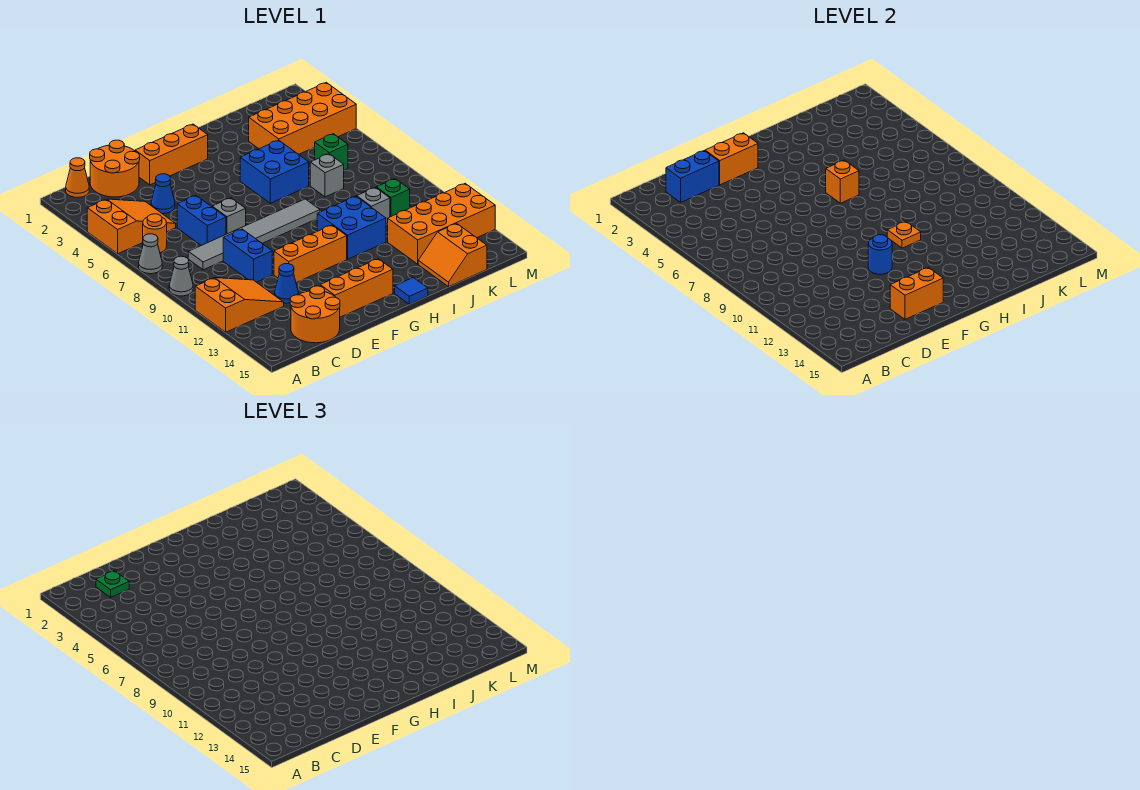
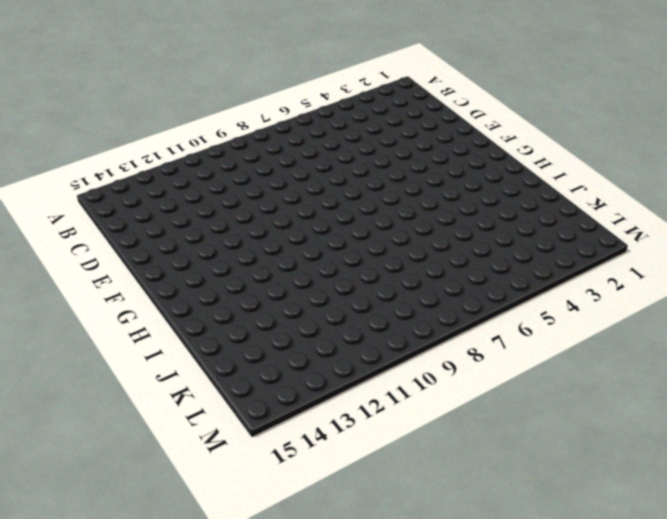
none -> orange slope A4:C5 level 1 top A
none -> grey cone A7 level 1
none -> grey cone A9 level 1
none -> orange slope A11:C12 level 1 top A

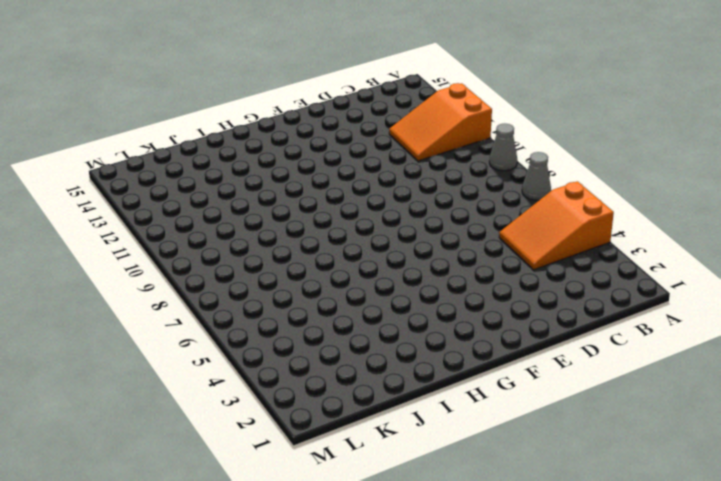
none -> orange cone B1 level 1
none -> orange round brick B6 level 1
none -> orange round brick C1:D2 level 1
none -> grey tile C8:H8 level 1

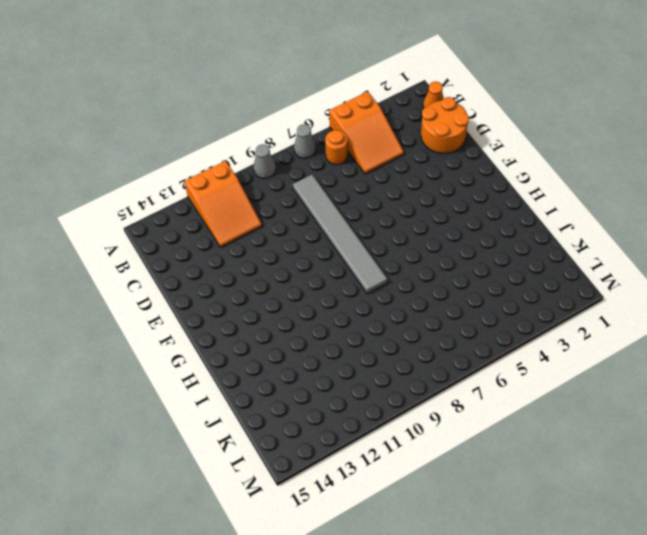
none -> orange round brick C14:D15 level 1
none -> blue cone D4 level 1
none -> blue brick D6:D7 level 1
none -> blue brick D9:D10 level 1

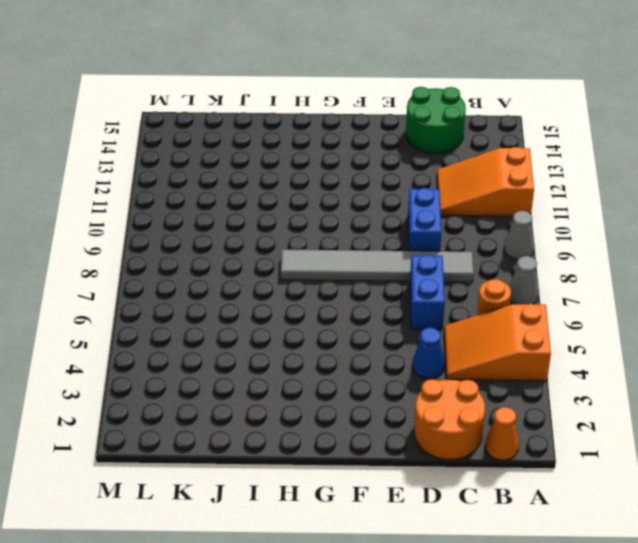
green round brick C14:D15 level 1 -> orange round brick C14:D15 level 1
none -> blue cone D12 level 1
none -> orange brick E2:G2 level 1
none -> grey brick E7 level 1
none -> orange brick E11:G11 level 1

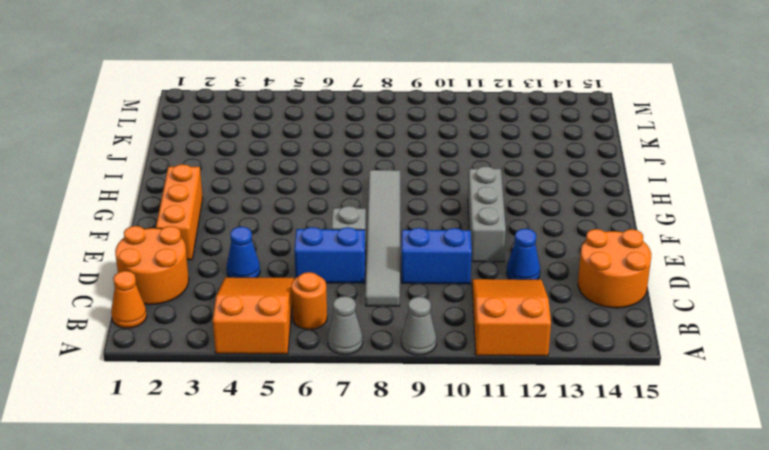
grey brick E11:G11 level 1 -> orange brick E11:G11 level 1
none -> orange brick E14:G14 level 1
none -> blue brick H5:I6 level 1
none -> blue brick H10:I11 level 1
none -> blue tile H15 level 1

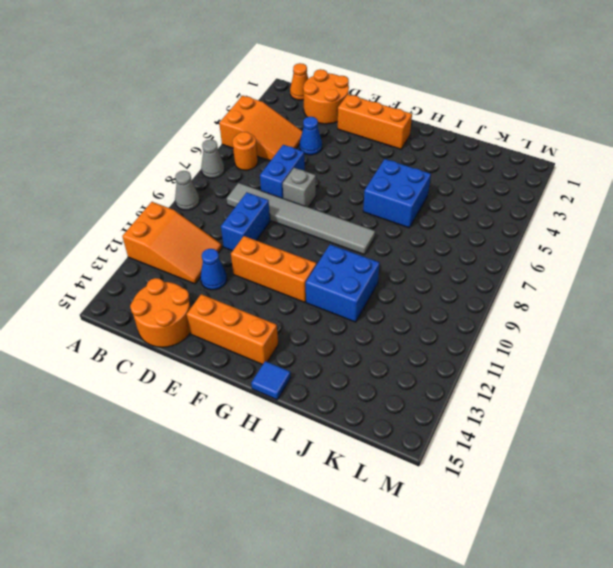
none -> orange brick J3:M4 level 1
none -> grey brick J7 level 1
none -> grey brick J10 level 1
none -> orange brick J12:M13 level 1

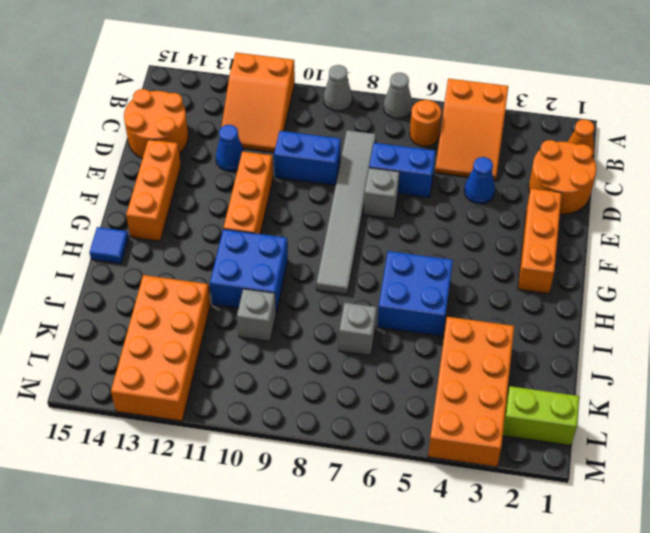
lime brick L1:L2 level 1 -> none
none -> orange slope J14:K15 level 1 top K
none -> green brick K6 level 1
none -> green brick K10 level 1
none -> blue brick C2:D2 level 2

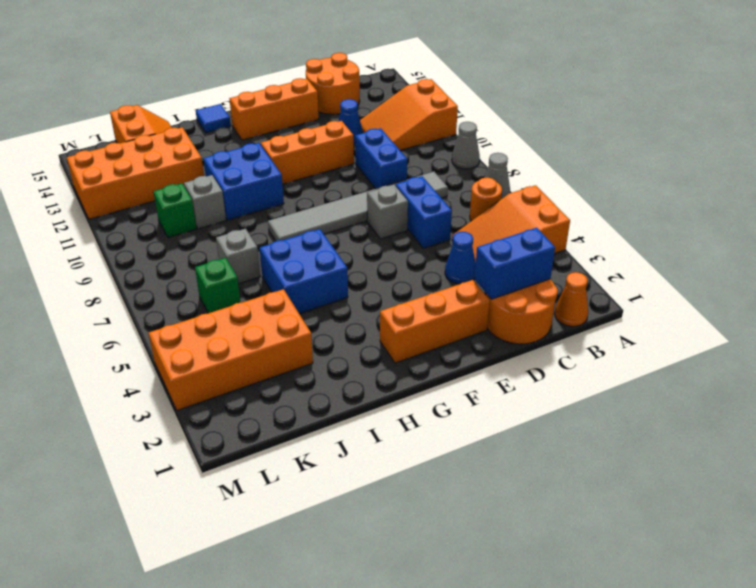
none -> orange brick E2:F2 level 2
none -> orange brick E14:F14 level 2
none -> blue round brick F11 level 2
none -> orange brick H6 level 2

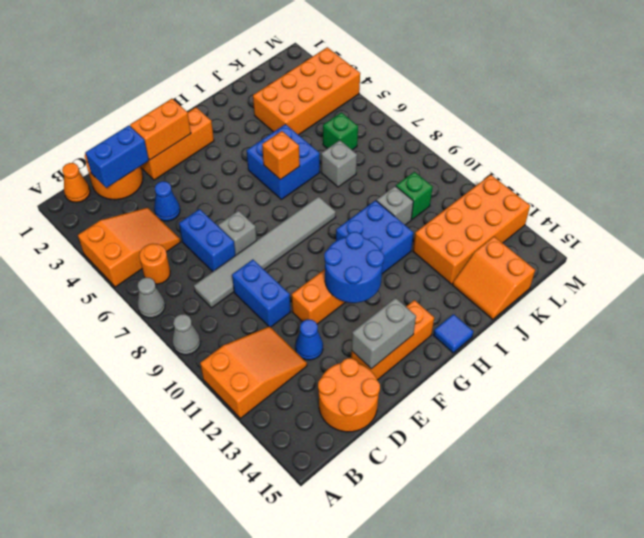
grey brick E14:F14 level 2 -> orange brick E14:F14 level 2
blue round brick F11:G12 level 2 -> blue round brick F11 level 2
none -> orange plate H10 level 2
none -> green plate C2 level 3

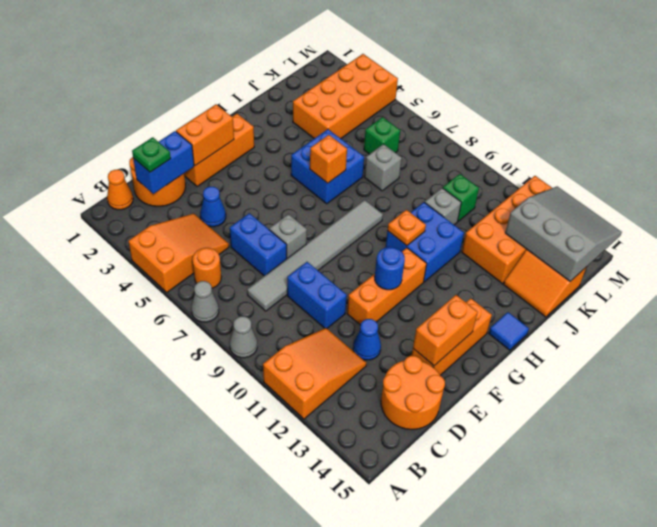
grey slope K13:M15 level 2 top K -> none

